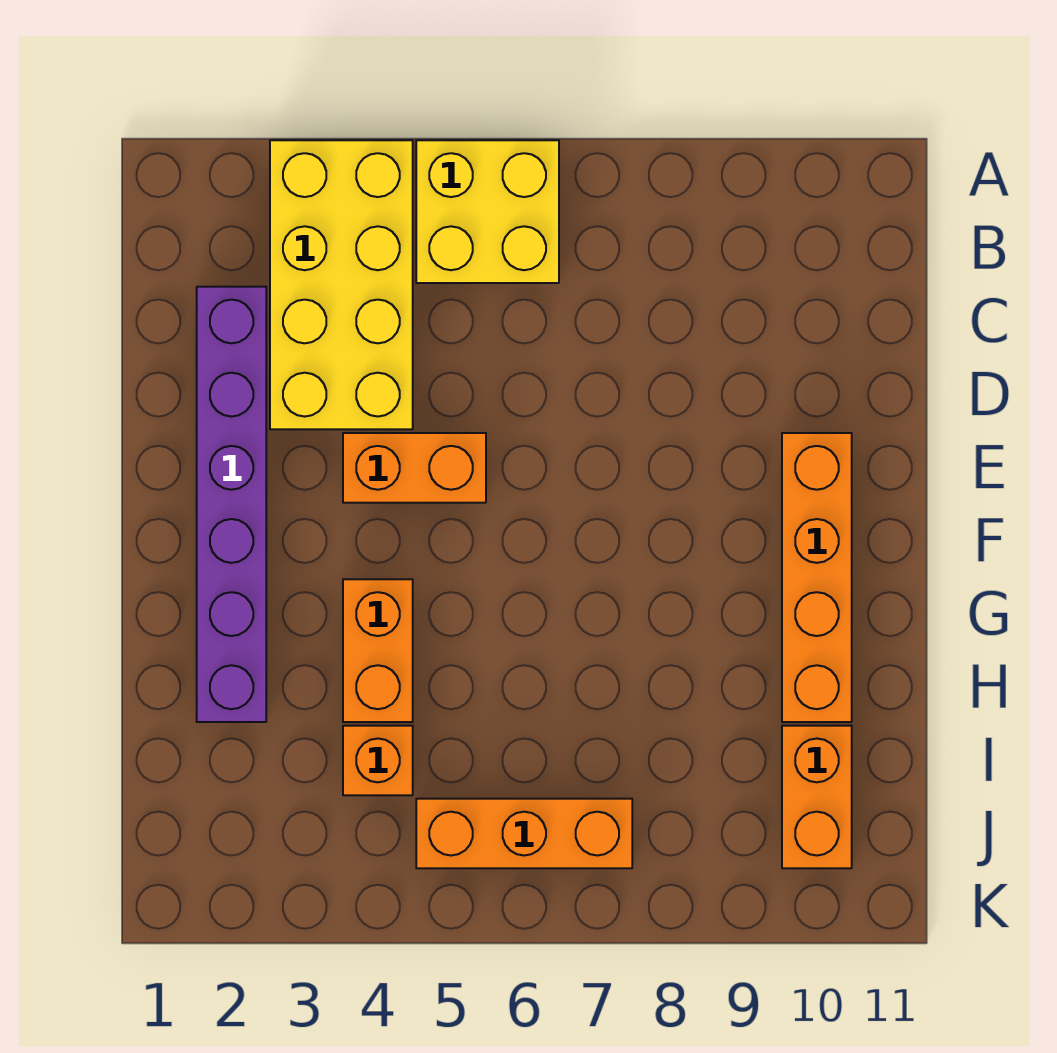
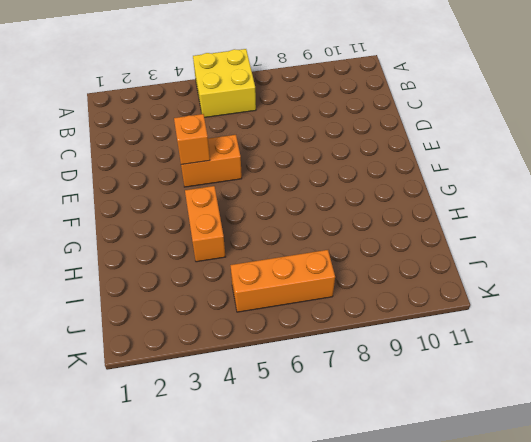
orange brick E4 level 2 -> orange brick I4 level 1
none -> yellow brick A3:D4 level 1
none -> purple brick C2:H2 level 1

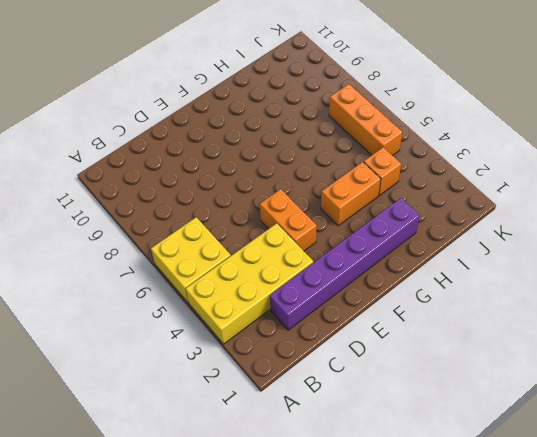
none -> orange brick E10:H10 level 1
none -> orange brick I10:J10 level 1

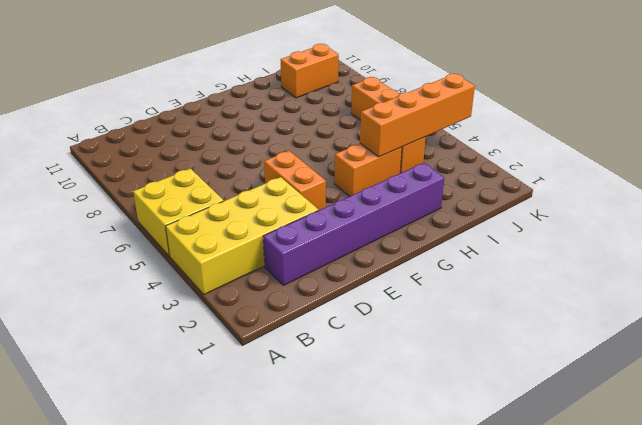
orange brick H4:K4 level 2 -> orange brick E10:H10 level 1

